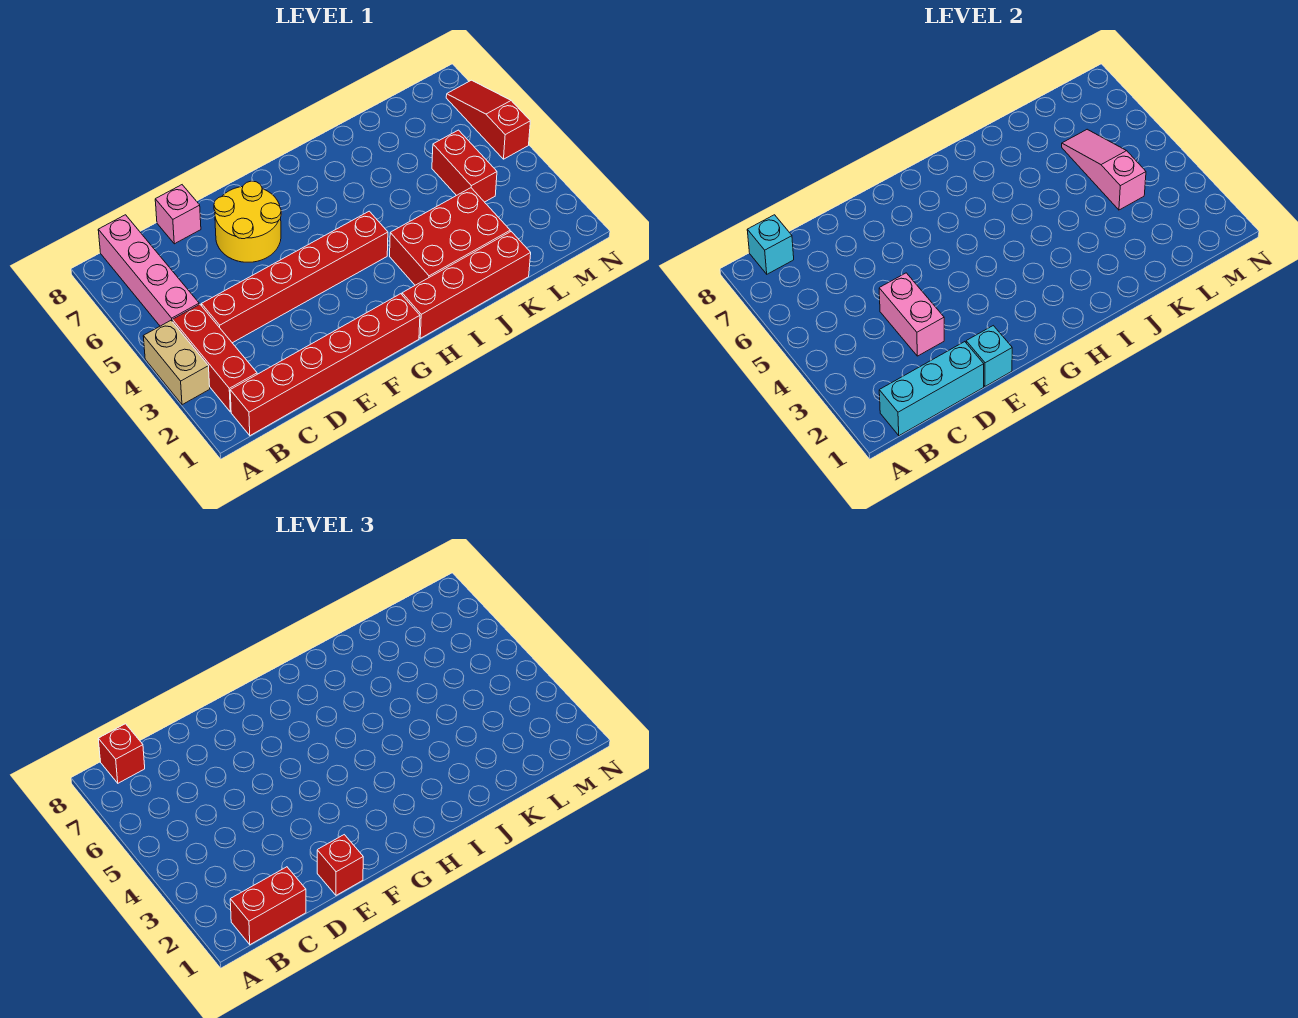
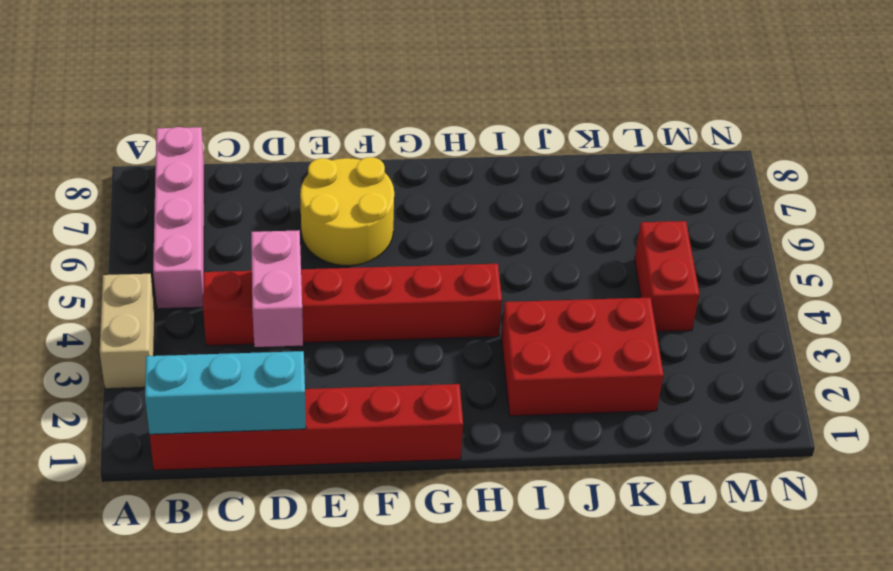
none -> red brick B2:B4 level 1
none -> pink brick D8 level 1
none -> red brick H1:K1 level 1

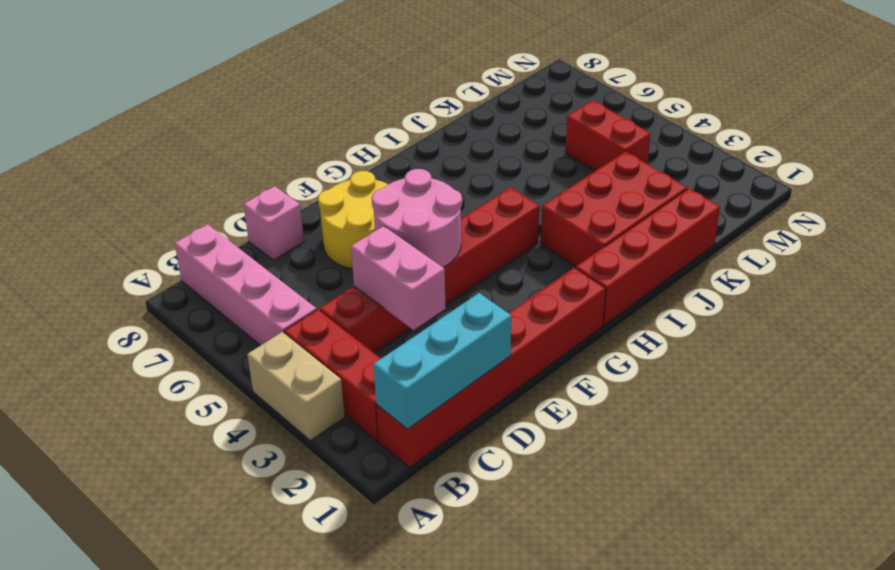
pink round brick E4:F5 level 2 -> none
none -> red slope N5:N7 level 1 top 5
none -> cyan brick B8 level 2
none -> cyan brick E1 level 2

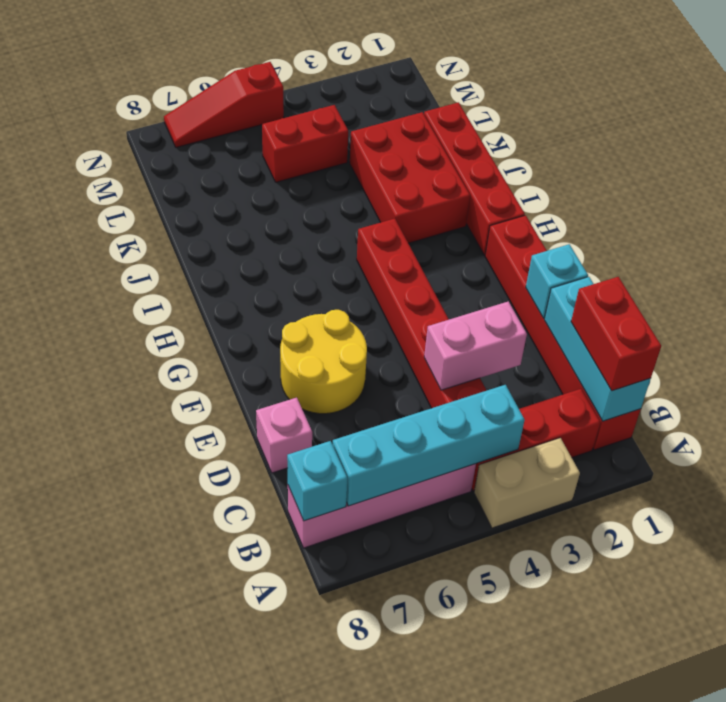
cyan brick B4:B7 level 2 -> none
none -> pink slope L4:L6 level 2 top 4
none -> red brick B8 level 3
none -> red brick E1 level 3

